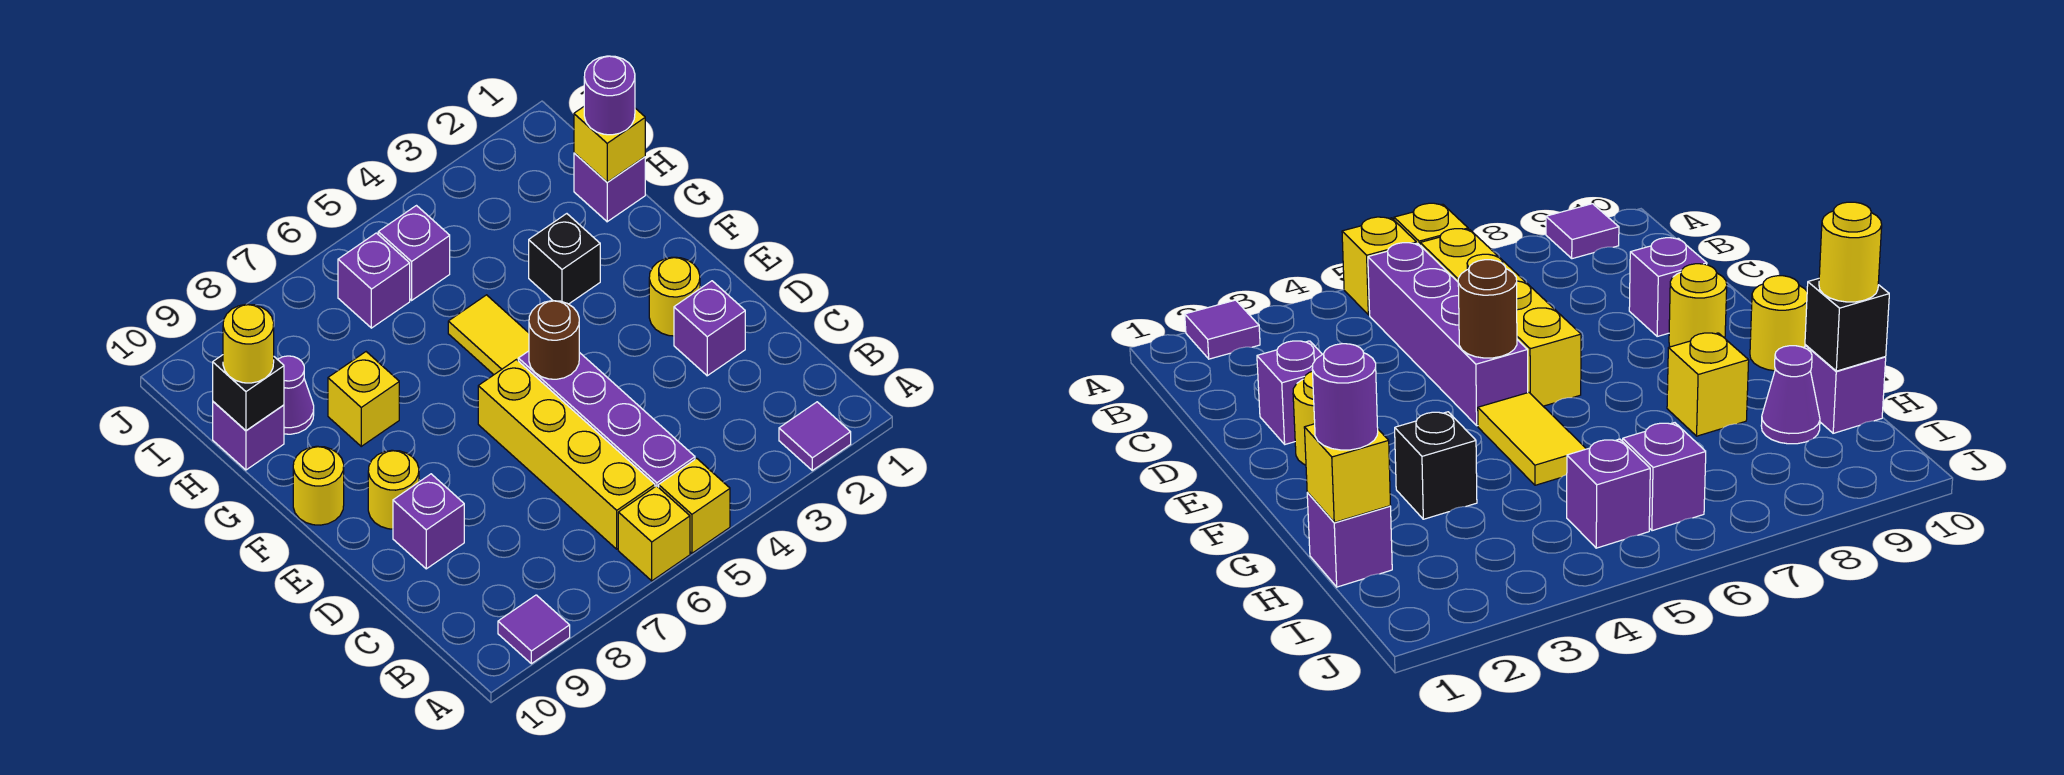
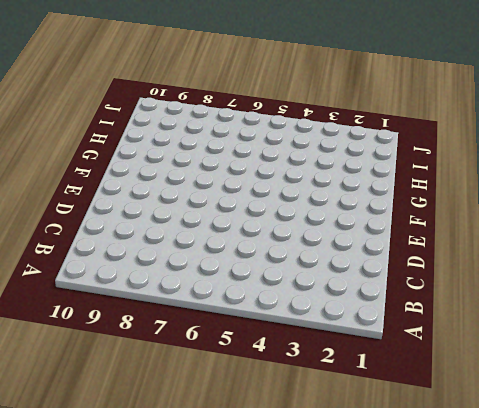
none -> purple tile A2 level 1
none -> yellow brick A5 level 1
none -> yellow brick A6 level 1

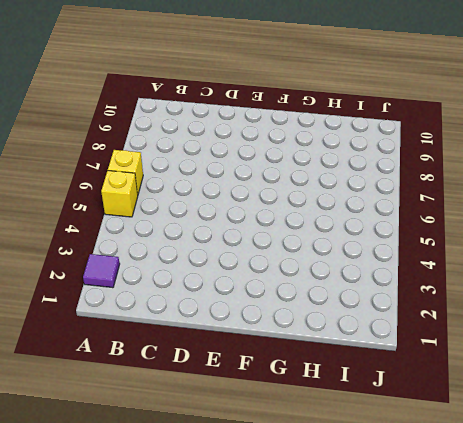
none -> purple tile A9 level 1
none -> purple brick B5:E5 level 1
none -> yellow brick B6:E6 level 1

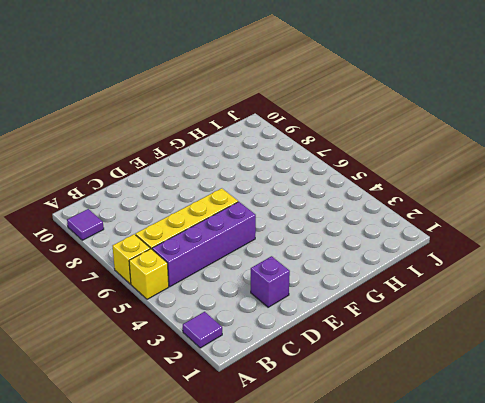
none -> purple brick D9 level 1
none -> yellow round brick E2 level 1
none -> yellow round brick E9 level 1

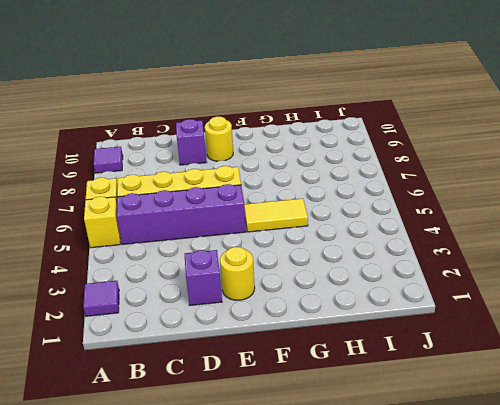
none -> yellow round brick F10 level 1
none -> black brick G3 level 1
none -> yellow brick G8 level 1

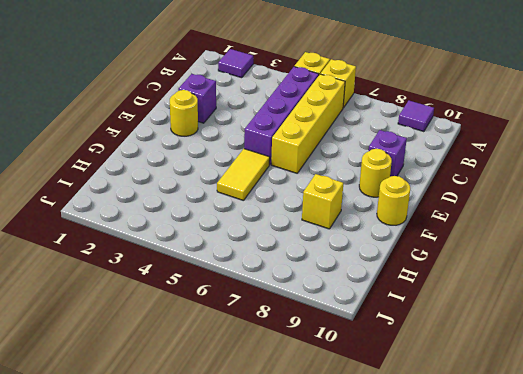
none -> black brick G3 level 1
none -> purple brick H1 level 1
none -> purple cone H9 level 1

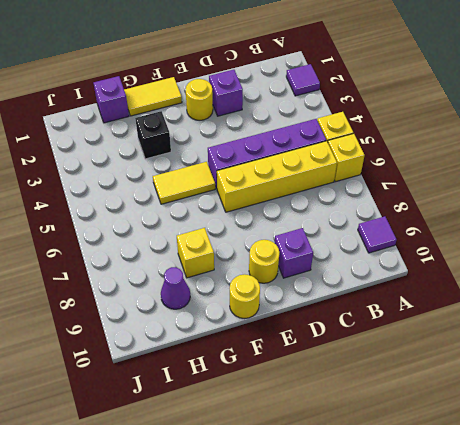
yellow tile F1:G1 level 1 -> none
none -> purple brick H10 level 1
none -> purple brick I5 level 1
none -> purple brick I6 level 1

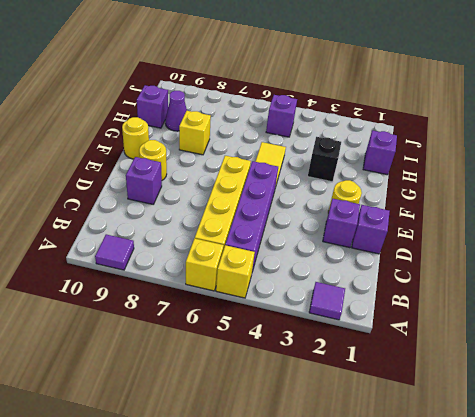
purple brick D1 level 1 -> purple brick I6 level 1
none -> brown round brick E5 level 2
none -> yellow brick H1 level 2
none -> black brick H10 level 2

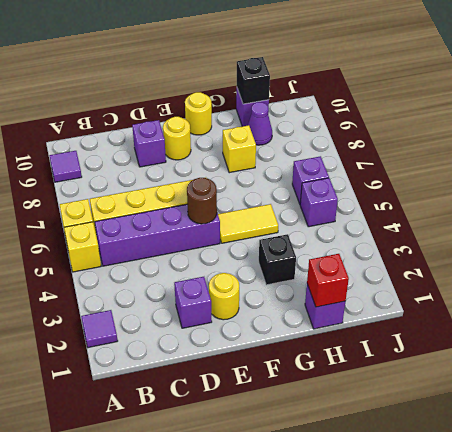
red brick H1 level 2 -> yellow brick H1 level 2
none -> purple round brick H1 level 3
none -> yellow round brick H10 level 3

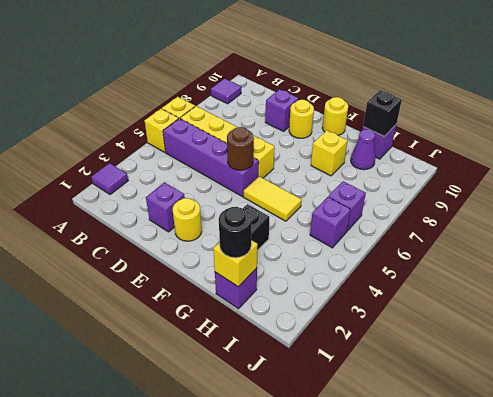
black round brick H1 level 3 -> purple round brick H1 level 3
none -> yellow round brick H10 level 3

